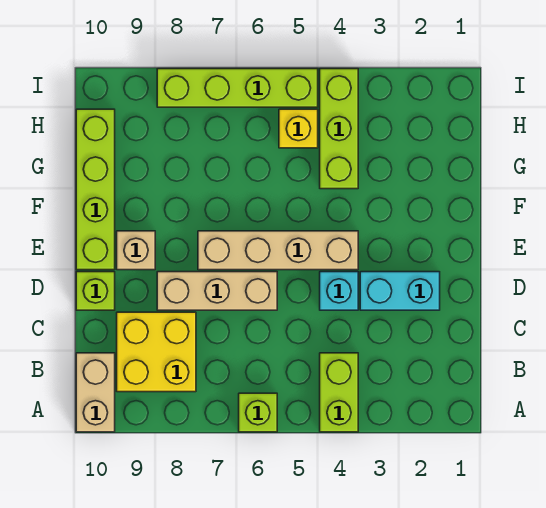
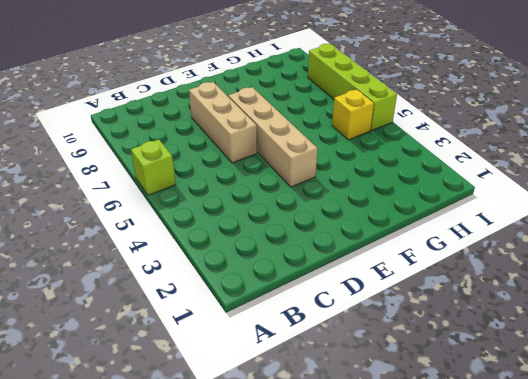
none -> lime brick A4:B4 level 1
none -> tan brick A10:B10 level 1
none -> yellow brick B8:C9 level 1

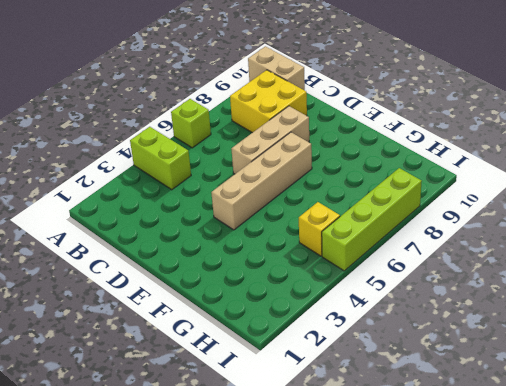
none -> cyan brick D2:D3 level 1
none -> cyan brick D4 level 1
none -> lime brick D10 level 1

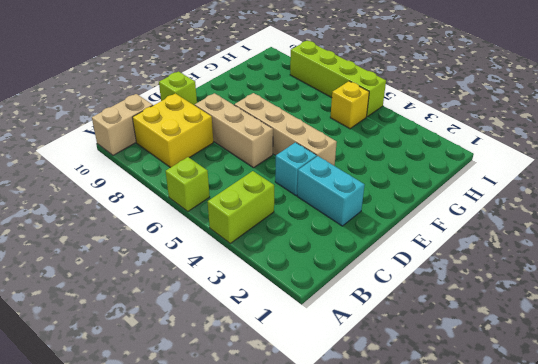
none -> tan brick E9 level 1
none -> lime brick E10:H10 level 1
none -> lime brick G4:I4 level 1

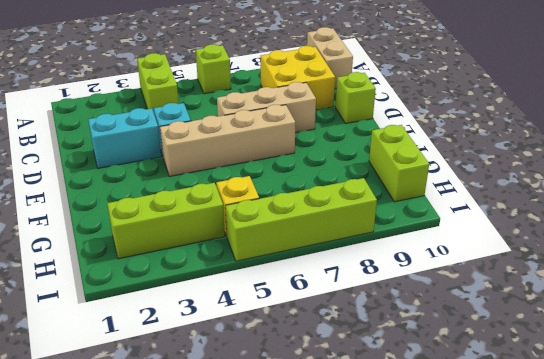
lime brick G10:H10 level 1 -> lime brick E10:H10 level 1
lime brick H2:H4 level 1 -> lime brick G4:I4 level 1
none -> tan brick E9 level 1

